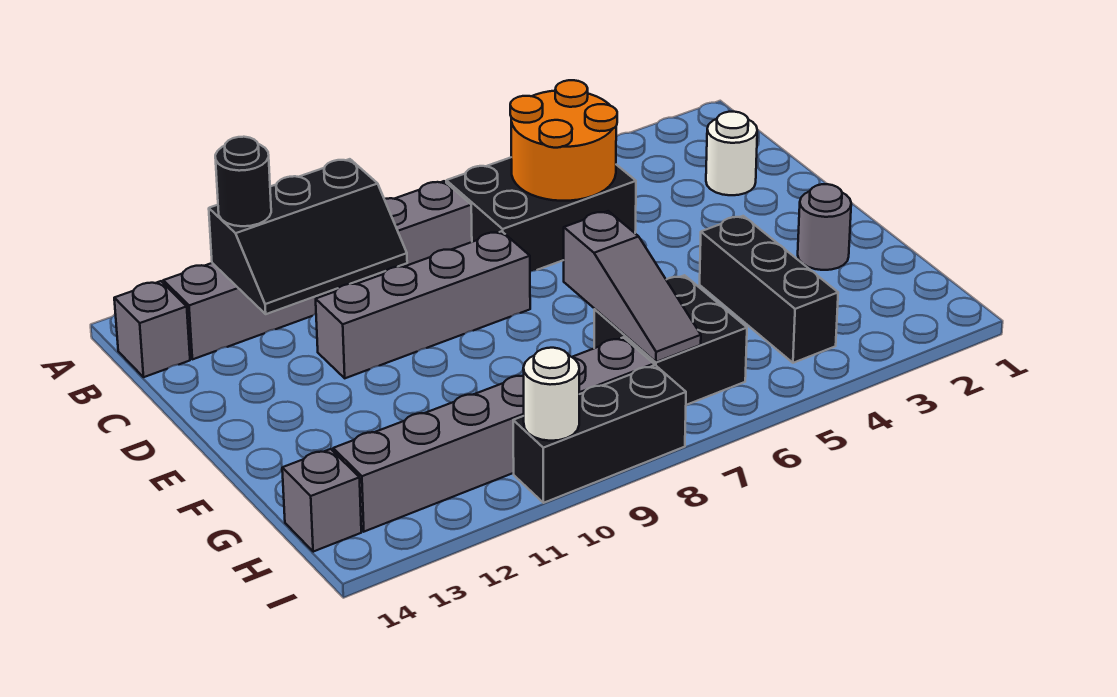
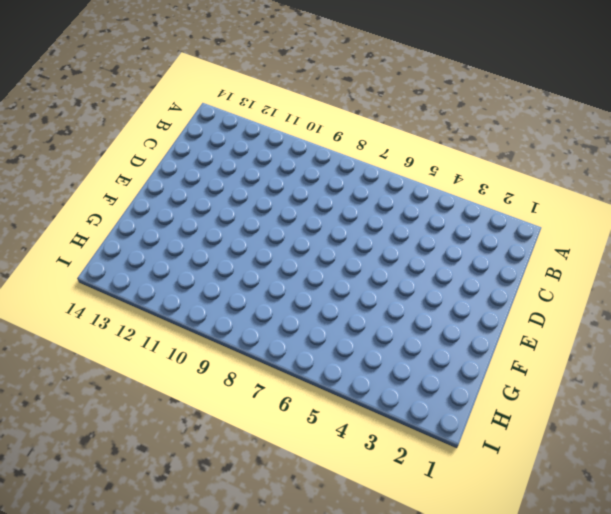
none -> black brick B5:C7 level 1
none -> grey brick B8:B13 level 1
none -> grey brick B14 level 1

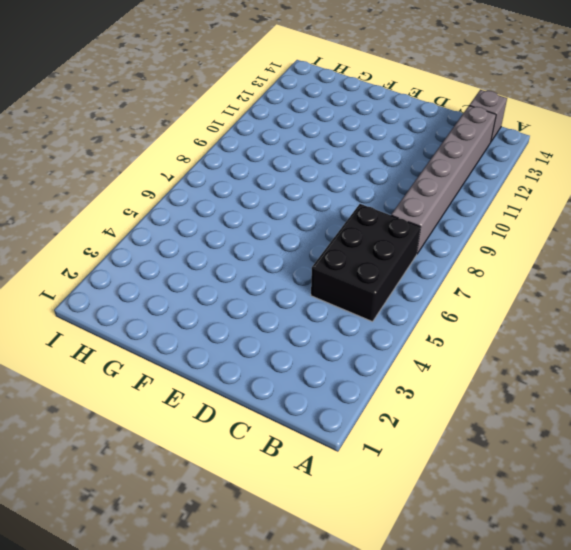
none -> white round brick C2 level 1
none -> grey brick D8:D11 level 1
none -> grey round brick F2 level 1

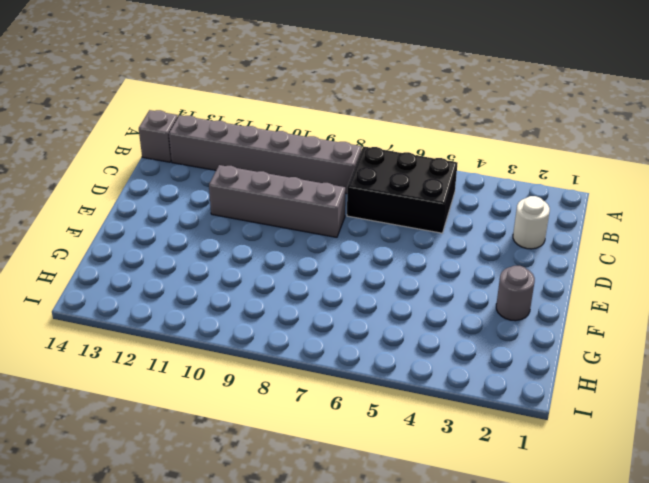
none -> black brick F4:H4 level 1
none -> black brick G6:H7 level 1
none -> grey brick H8:H13 level 1

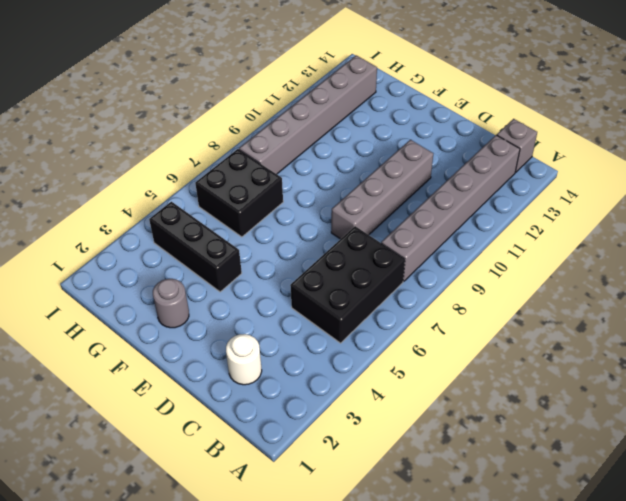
none -> grey brick H14 level 1
none -> black brick I8:I10 level 1
none -> orange round brick B5:C6 level 2

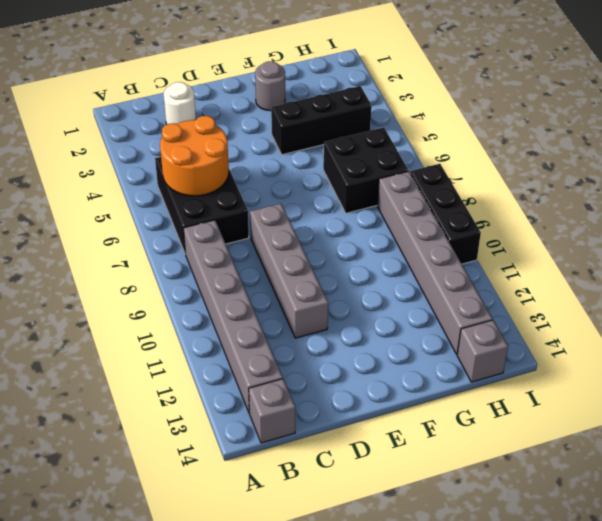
none -> black slope B10:C12 level 2 top B
none -> grey slope F7:H7 level 2 top F
none -> white round brick I10 level 2

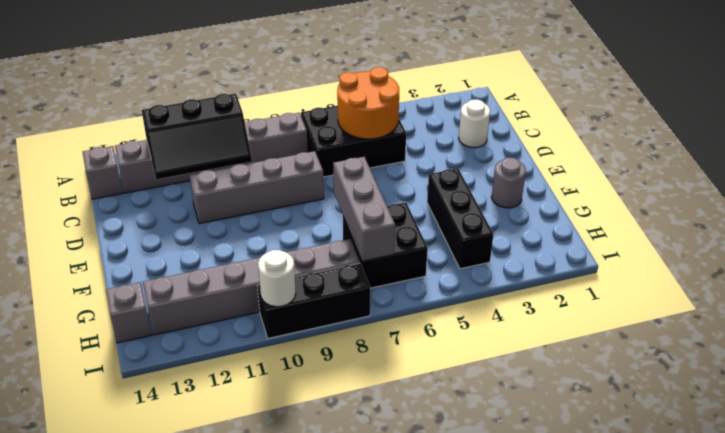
grey brick F7:H7 level 2 -> grey slope F7:H7 level 2 top F
none -> black round brick B12 level 3

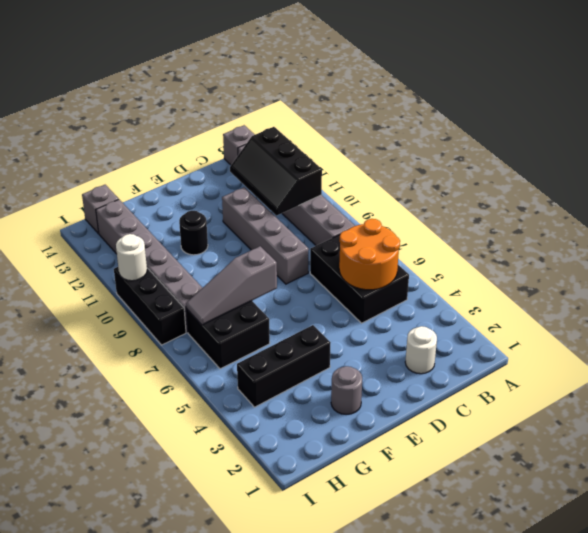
black round brick F11 level 1 -> black round brick B12 level 3

